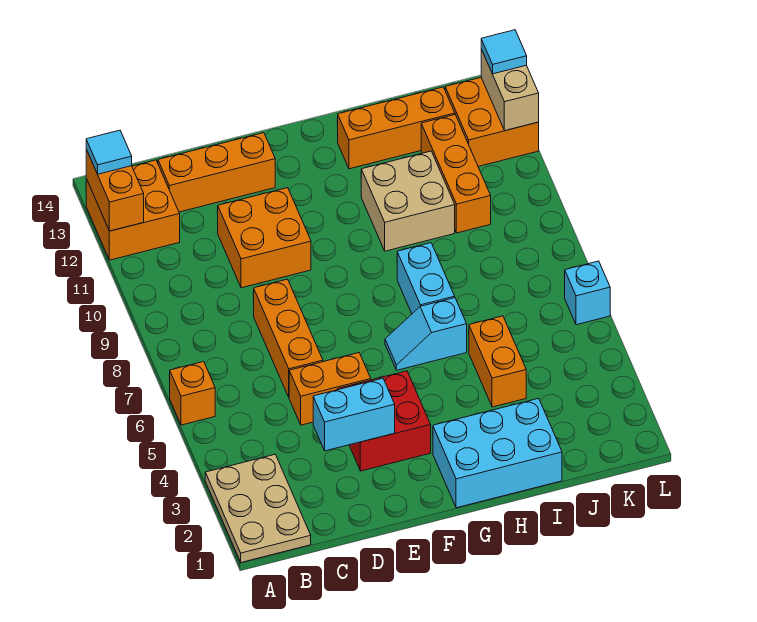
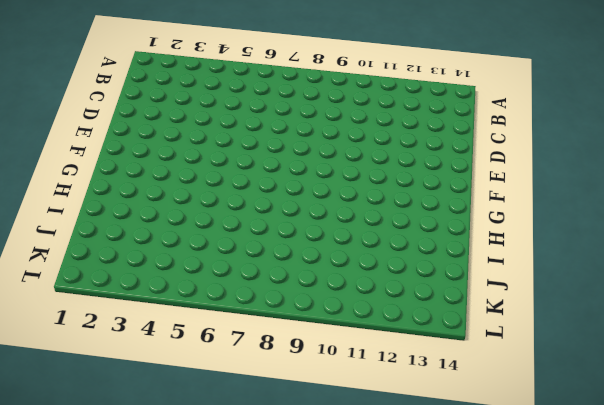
none -> tan plate A1:B3 level 1
none -> orange brick A6 level 1
none -> orange brick A12:B13 level 1

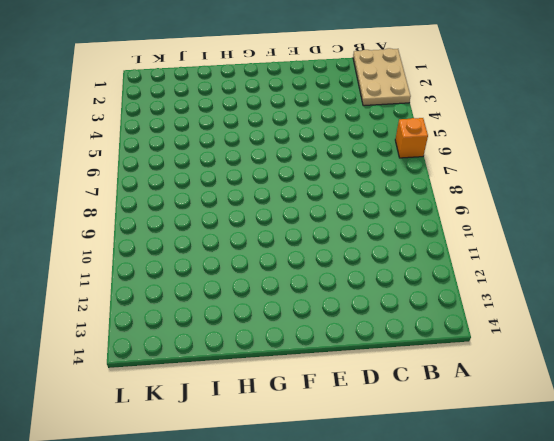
none -> orange brick A12:B13 level 1
none -> orange brick C13:E13 level 1
none -> orange brick D5:E5 level 1

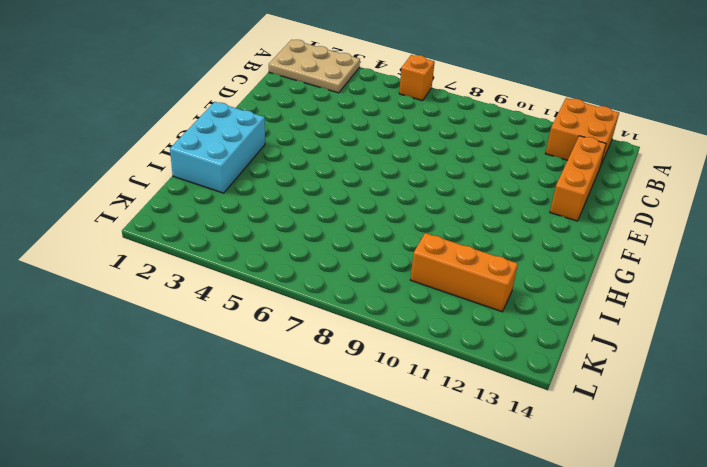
none -> orange brick D5:E5 level 1
none -> orange brick D6:D8 level 1
none -> orange brick D10:E11 level 1

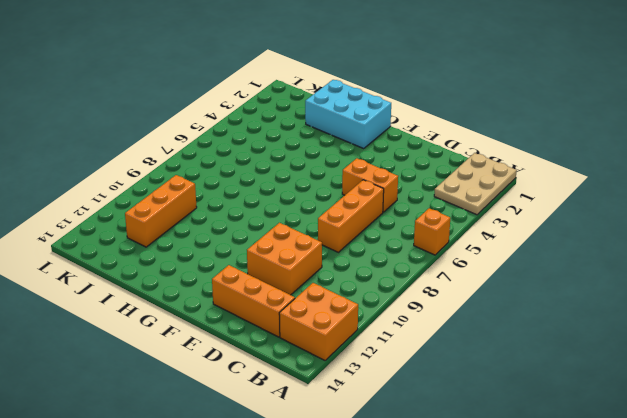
none -> red brick E3:F4 level 1
none -> cyan slope G6:H6 level 1 top H
none -> cyan brick H7:H8 level 1

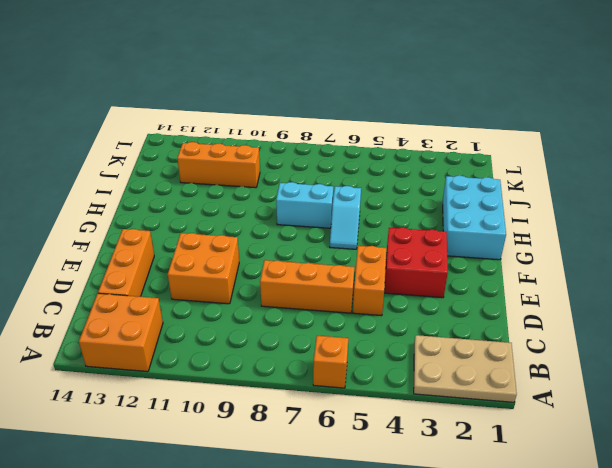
none -> tan brick H10:I11 level 1
none -> orange brick H13:J13 level 1
none -> orange brick I4:I5 level 1

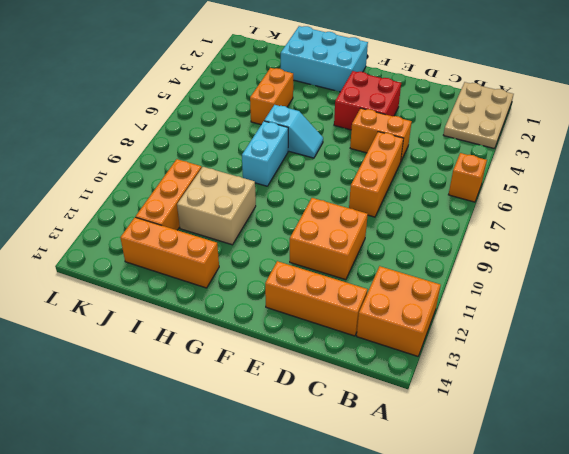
none -> orange brick K12:L13 level 1
none -> cyan brick L6 level 1
none -> orange brick A12:A13 level 2

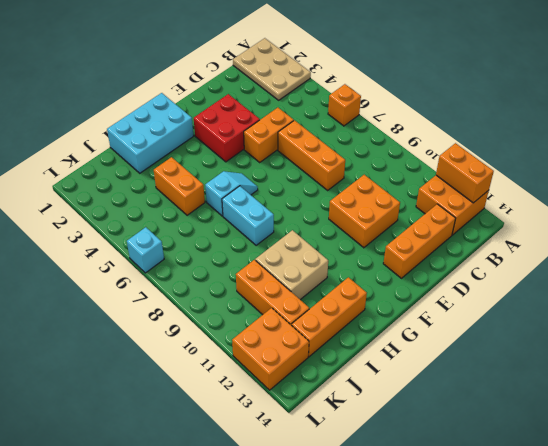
none -> cyan brick D3:E3 level 2
none -> tan brick L12:L13 level 2
none -> cyan tile A13 level 3

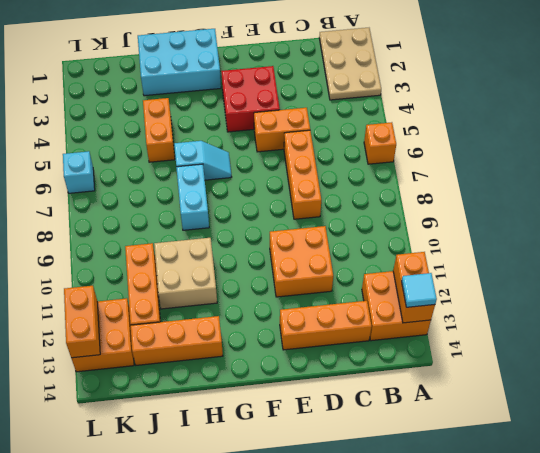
orange brick L12:L13 level 2 -> tan brick L12:L13 level 2
none -> cyan brick D3:E3 level 2
none -> cyan tile L13 level 3

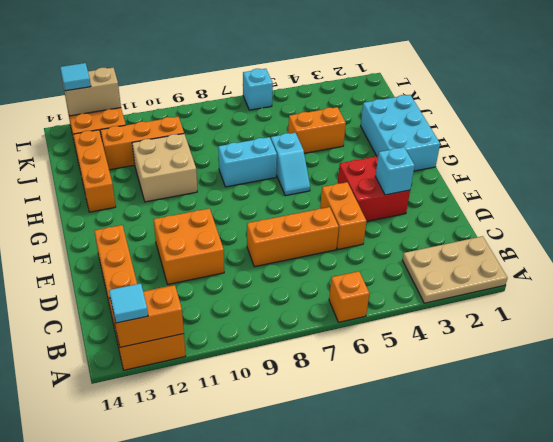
cyan brick E3 level 2 -> cyan brick D3:E3 level 2

